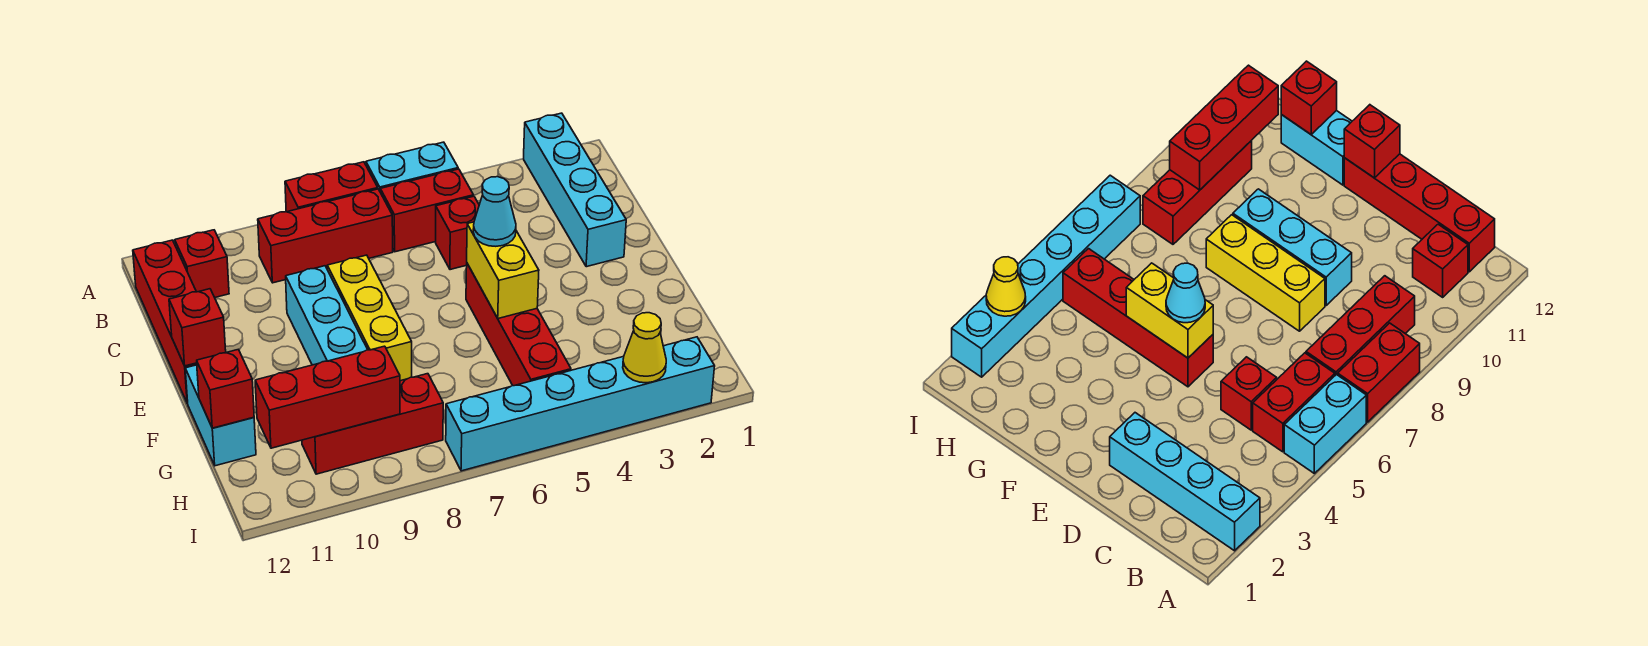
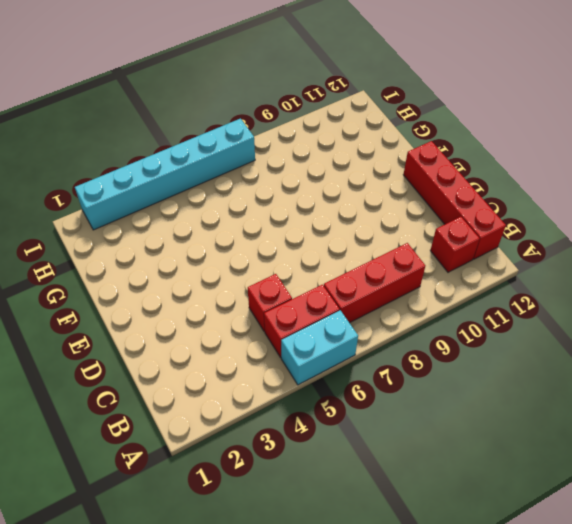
none -> cyan brick A2:D2 level 1
none -> red brick A7:A8 level 1
none -> yellow brick D8:F8 level 1

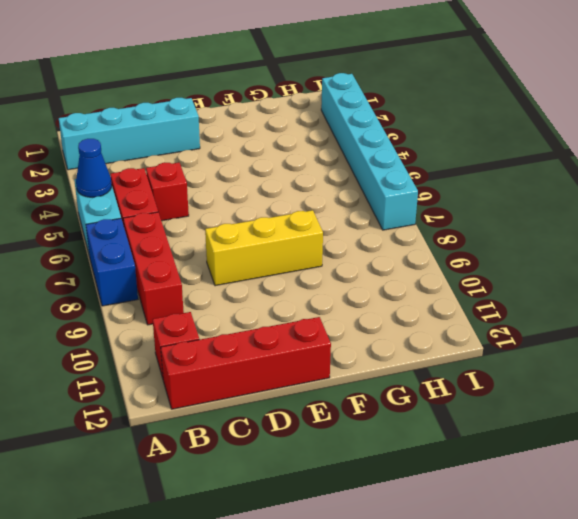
blue cone A5 level 2 -> none
blue brick A7:A8 level 1 -> red brick A7:A8 level 1
none -> cyan brick D9:F9 level 1
none -> red brick E5:H5 level 1
none -> cyan brick F12:G12 level 1

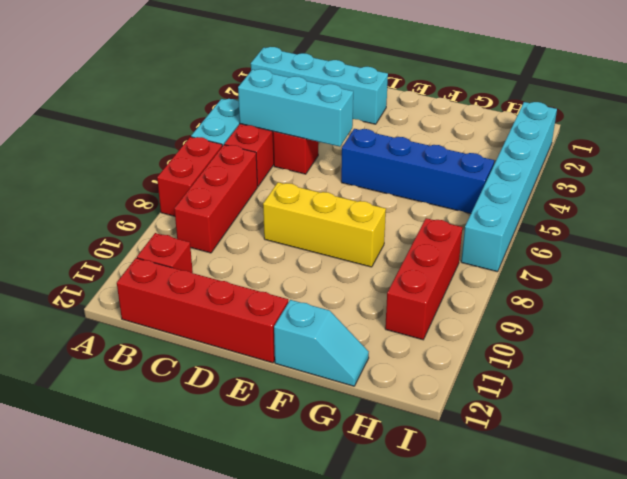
cyan brick B5:D5 level 2 -> cyan brick D9:F9 level 1
blue brick E5:H5 level 1 -> red brick E5:H5 level 1
cyan slope F12:G12 level 1 top F -> cyan brick F12:G12 level 1
none -> yellow brick E5:F5 level 2
none -> red brick E12 level 2
none -> red brick G12 level 2

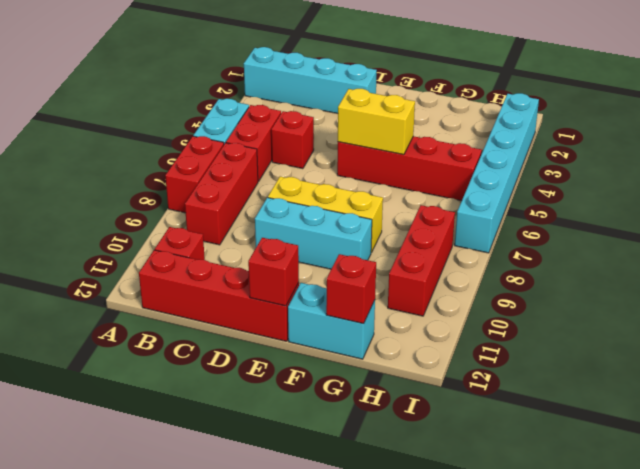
none -> red brick H9:H11 level 2
none -> yellow cone I3 level 2
none -> cyan cone E5 level 3

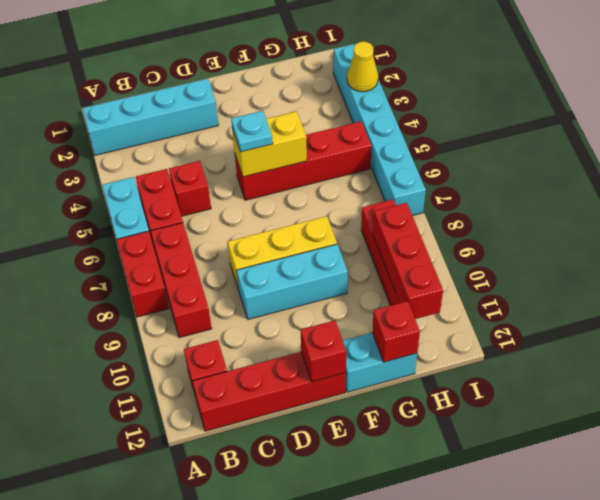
cyan plate E5 level 3 -> cyan cone E5 level 3

